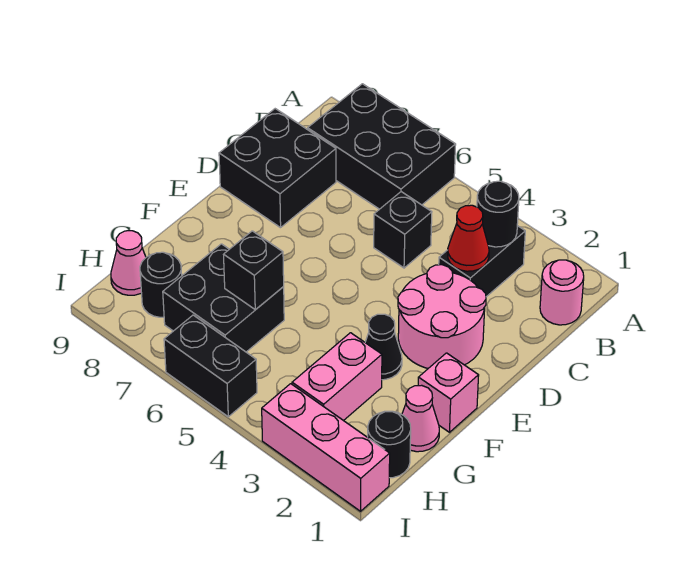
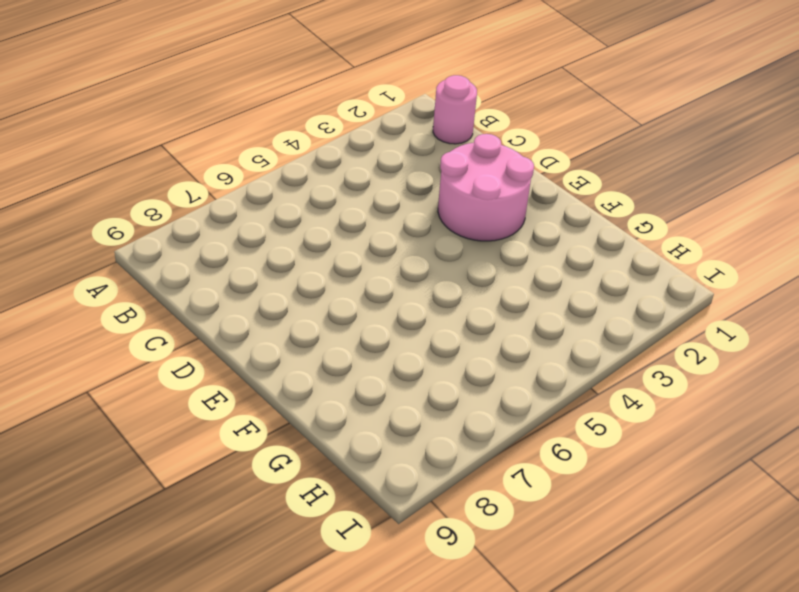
none -> black brick A6:B8 level 1
none -> black brick B3:C3 level 1
none -> black brick C5 level 1

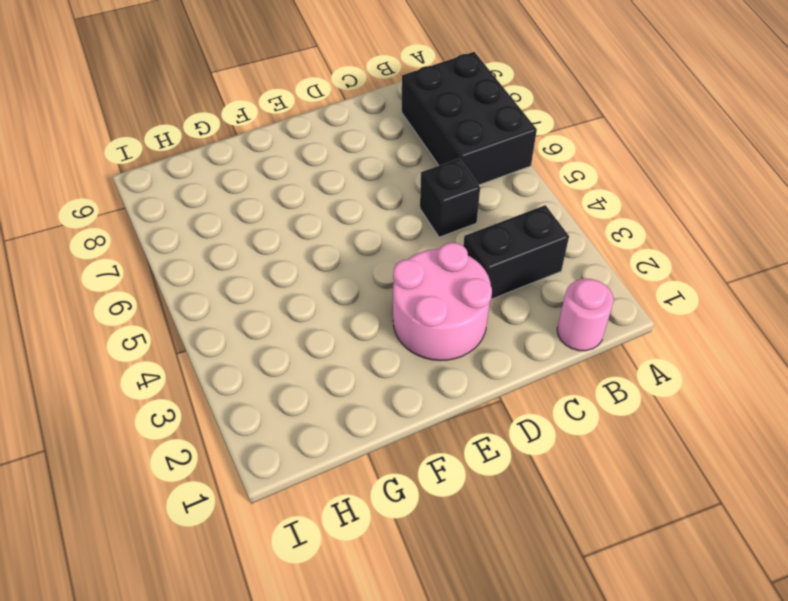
none -> black brick C8:D9 level 1
none -> pink brick F1 level 1
none -> black cone F3 level 1

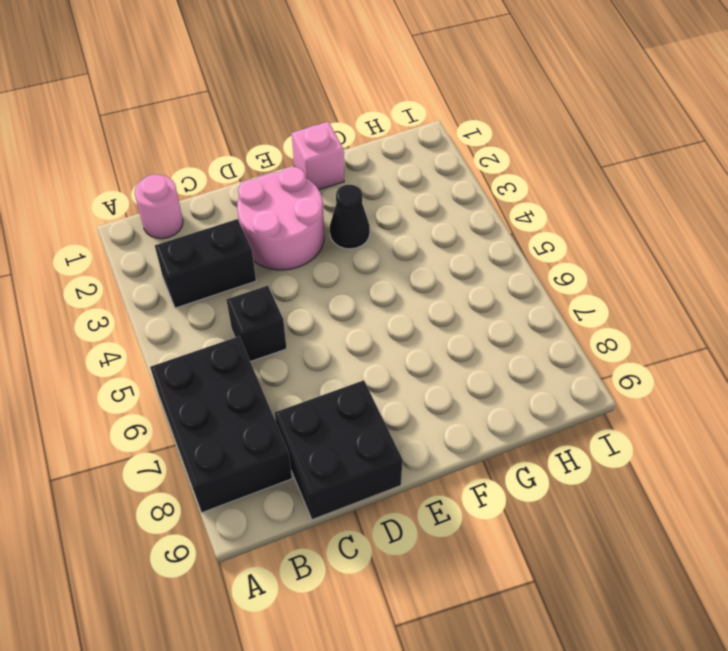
none -> pink cone G1 level 1
none -> pink brick G3:H3 level 1
none -> black brick G6:H7 level 1

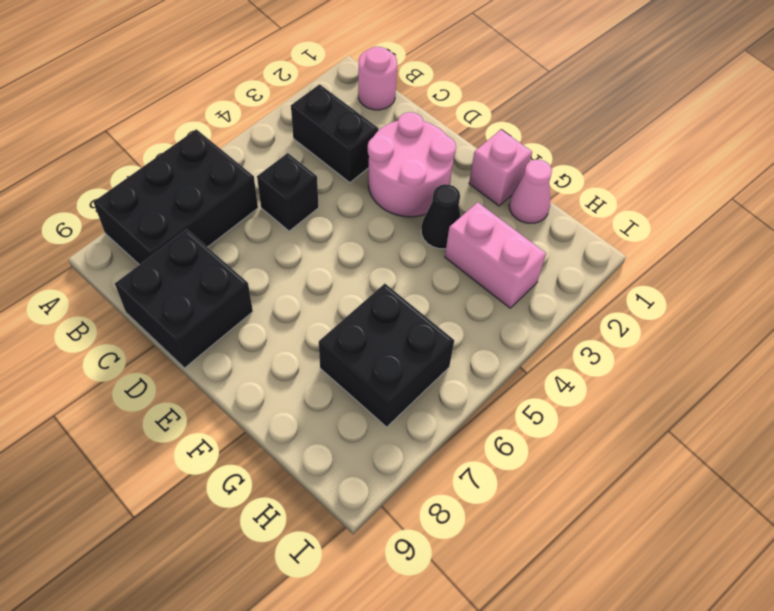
none -> black round brick H1 level 1
none -> black round brick H8 level 1
none -> pink cone H9 level 1

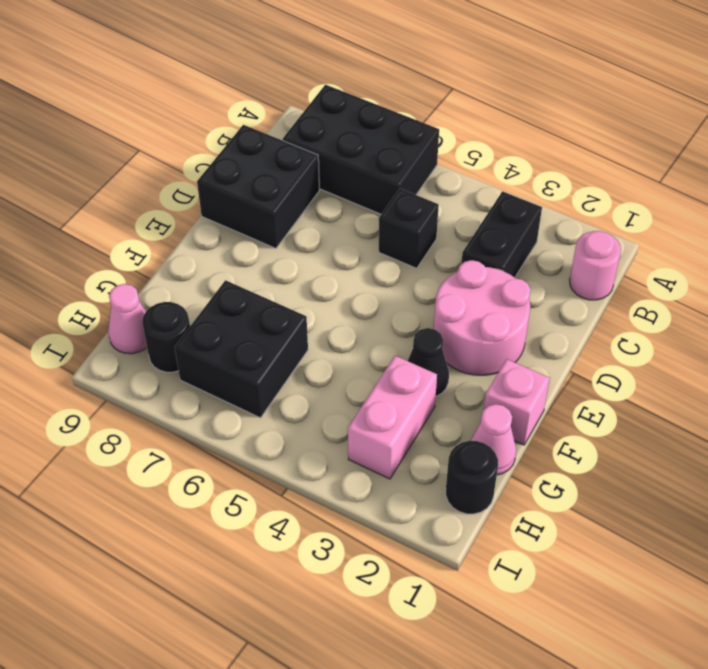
none -> pink brick I1:I3 level 1
none -> black brick I5:I6 level 1
none -> black round brick B3 level 2

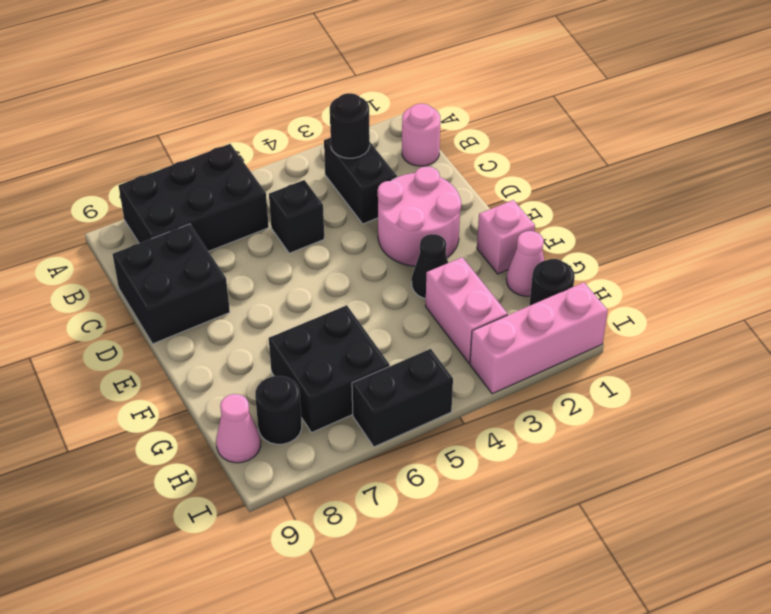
none -> red cone C3 level 2
none -> black brick G6 level 2

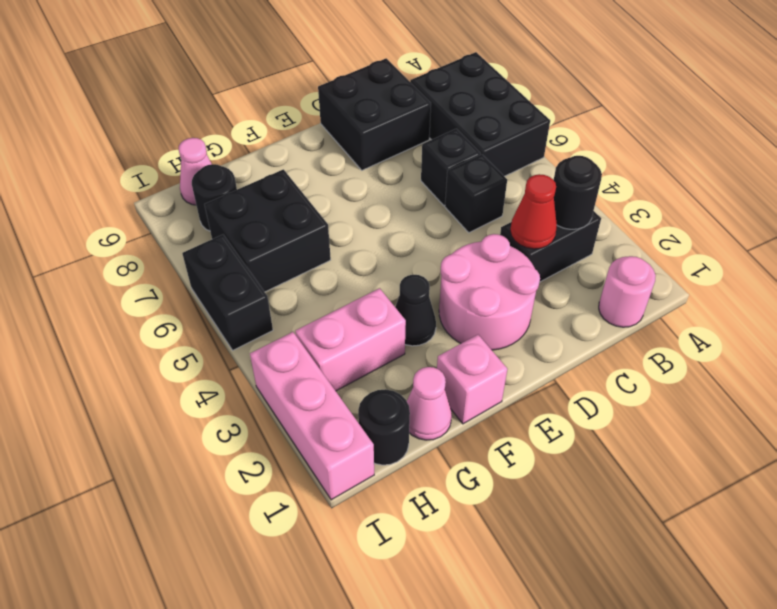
black brick C6 level 1 -> black brick G6 level 2

